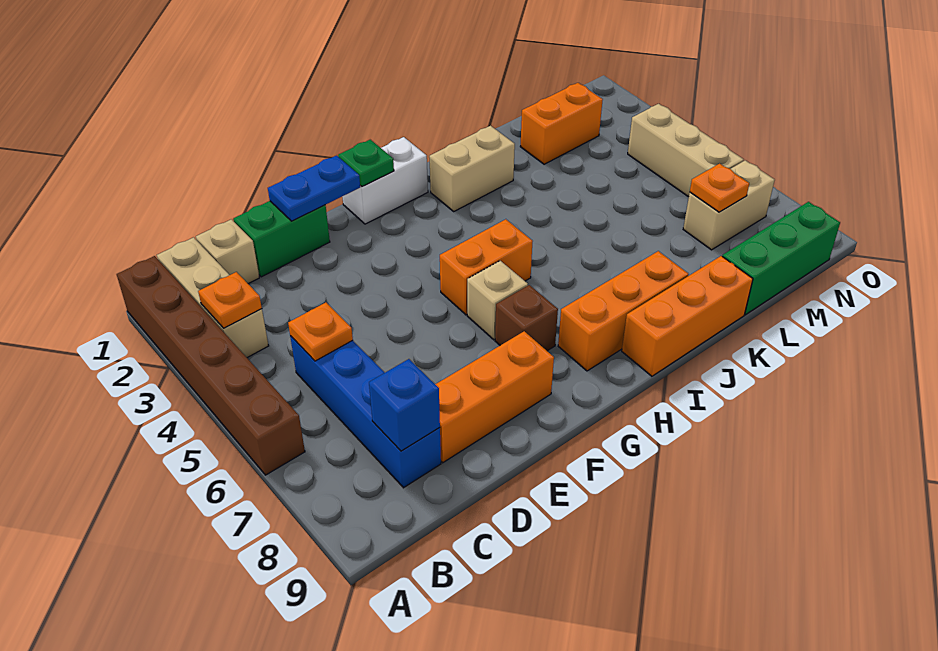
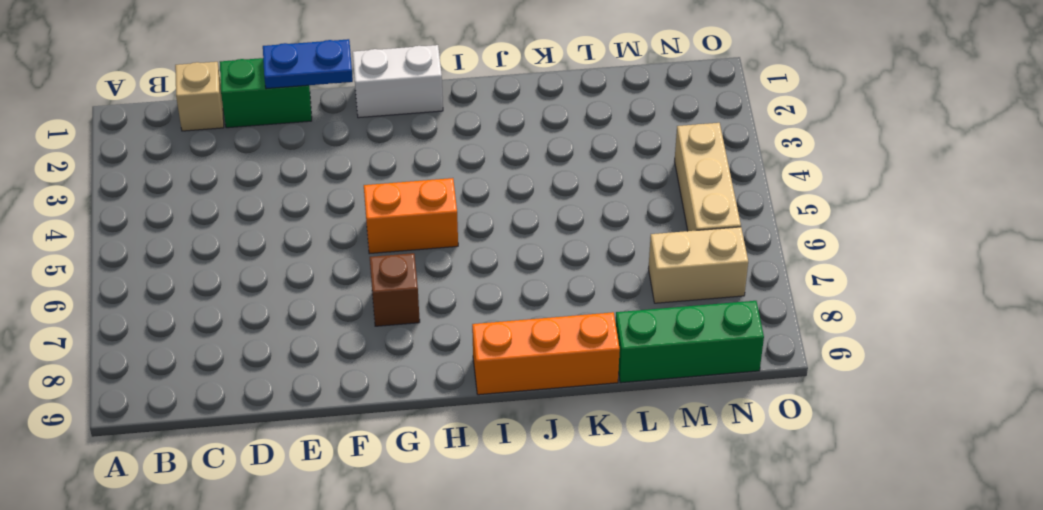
none -> brown brick A1:A6 level 1
none -> tan brick B1:B3 level 1
none -> blue brick C5:C8 level 1

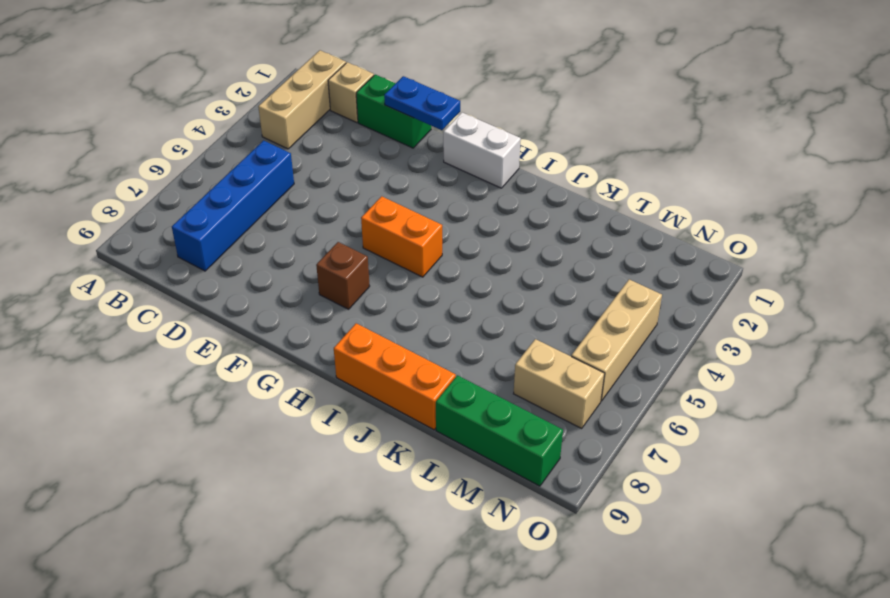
none -> brown brick A1:A6 level 1
none -> orange brick D8:F8 level 1
none -> tan brick G6 level 1

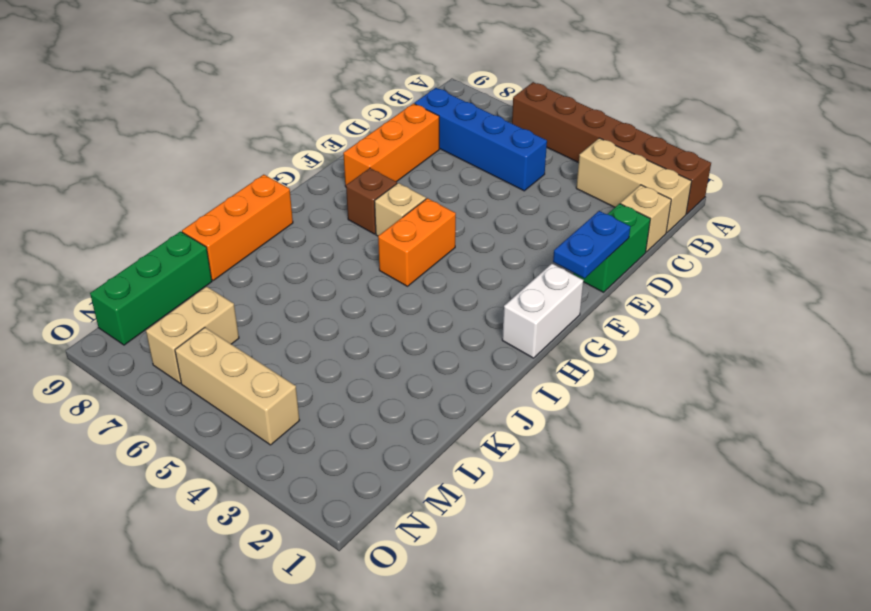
none -> orange brick H8:J8 level 1
none -> tan brick I2:J2 level 1
none -> orange brick L2:M2 level 1

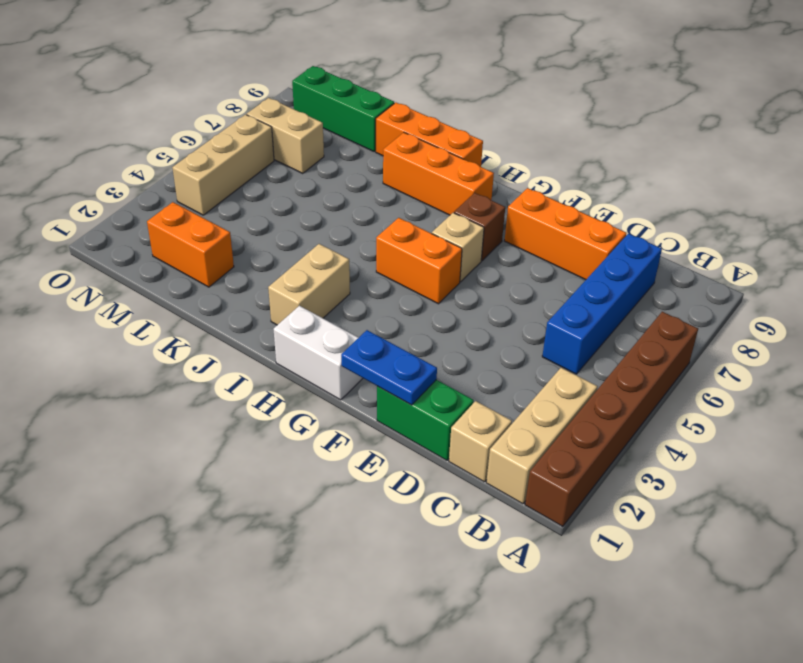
tan brick I2:I3 level 1 -> tan brick I2:J2 level 1
none -> orange plate B3 level 2
none -> orange plate C5 level 2
none -> blue brick C8 level 2

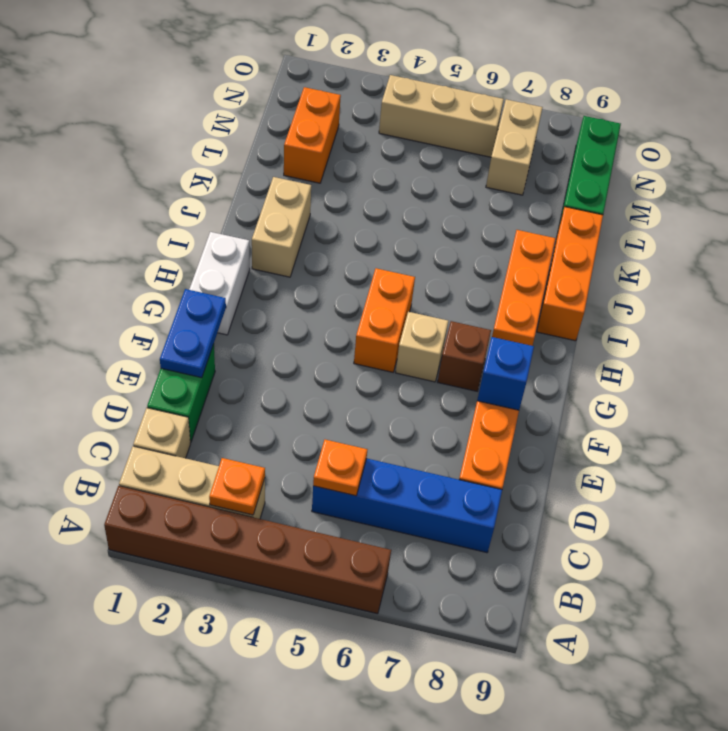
blue brick F8 level 2 -> blue brick C8 level 2
none -> green plate G1 level 2
none -> orange plate M7 level 2

